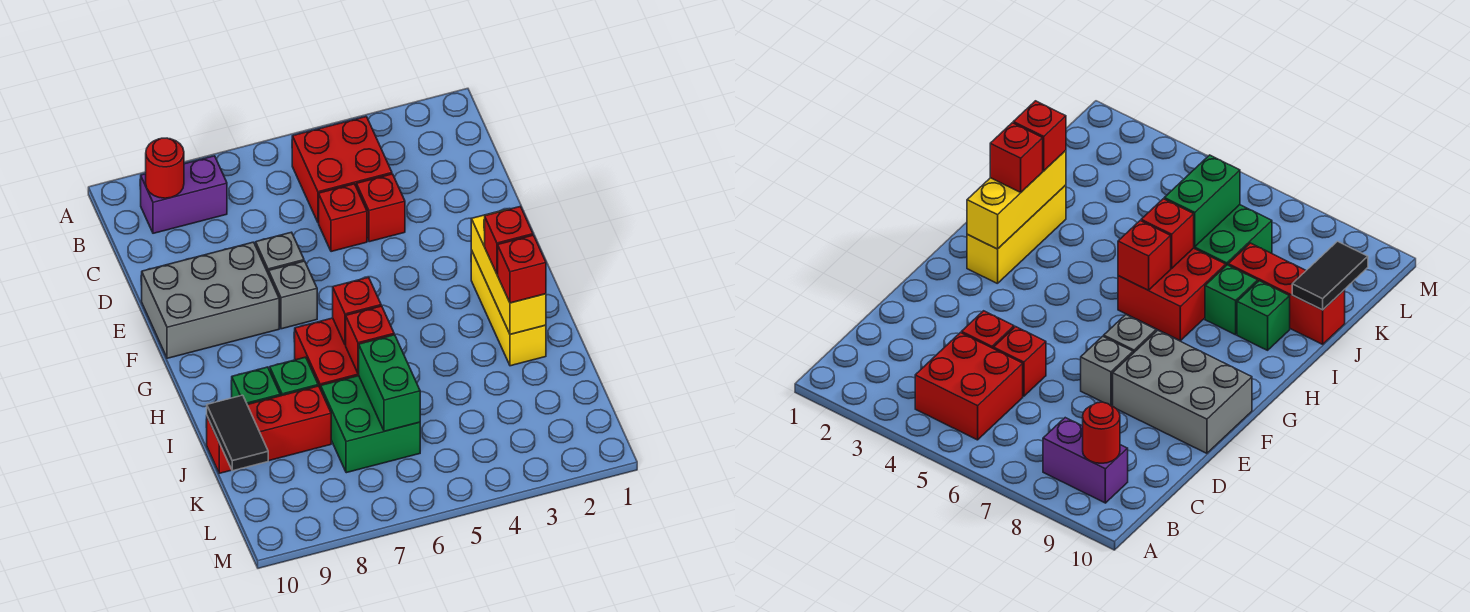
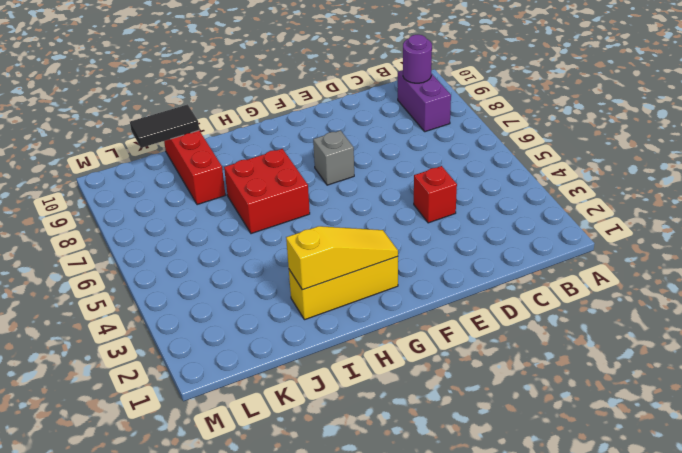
purple round brick B9 level 2 -> red round brick B9 level 2
yellow slope G2:I2 level 2 top I -> yellow brick G2:I2 level 2
none -> red brick B4:C5 level 1
none -> red brick D5 level 1
none -> grey brick E7 level 1

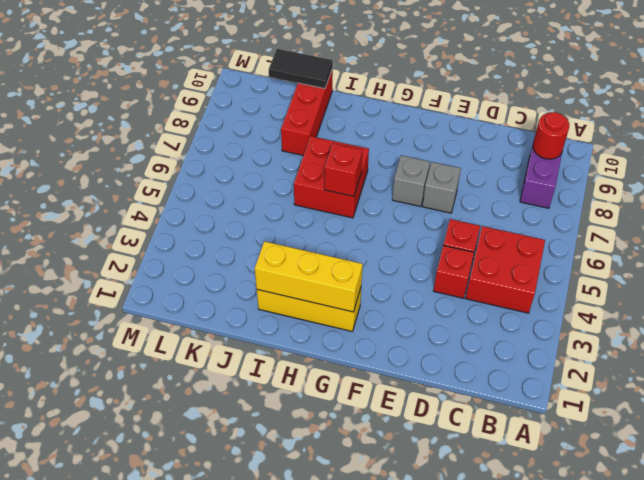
none -> grey brick E8:F10 level 1
none -> green brick I8 level 1
none -> green brick I9 level 1

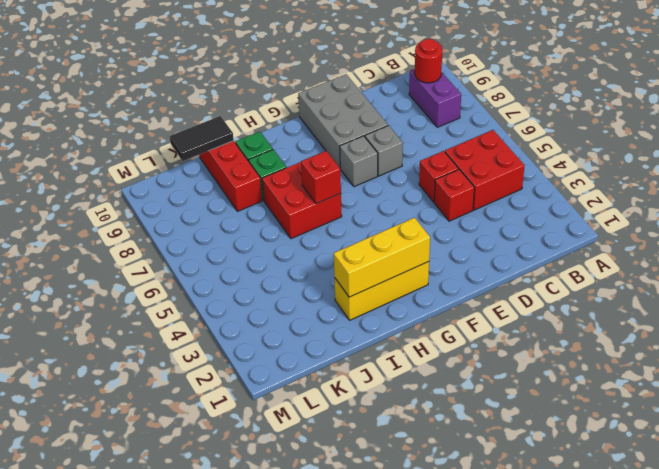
none -> green brick J6:K7 level 1
none -> red brick I6 level 2
none -> green brick J6:K6 level 2

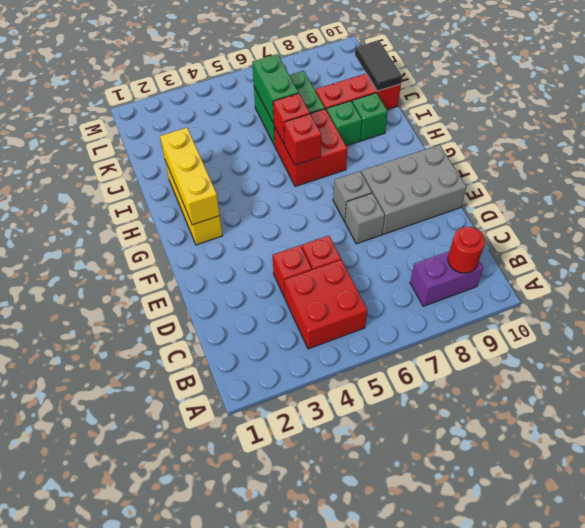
none -> red brick H2 level 3
none -> red brick I2 level 3

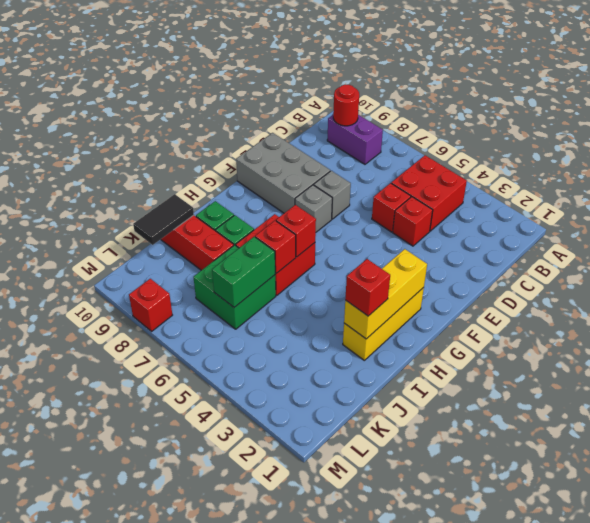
red brick M8 level 1 -> red brick H2 level 3

